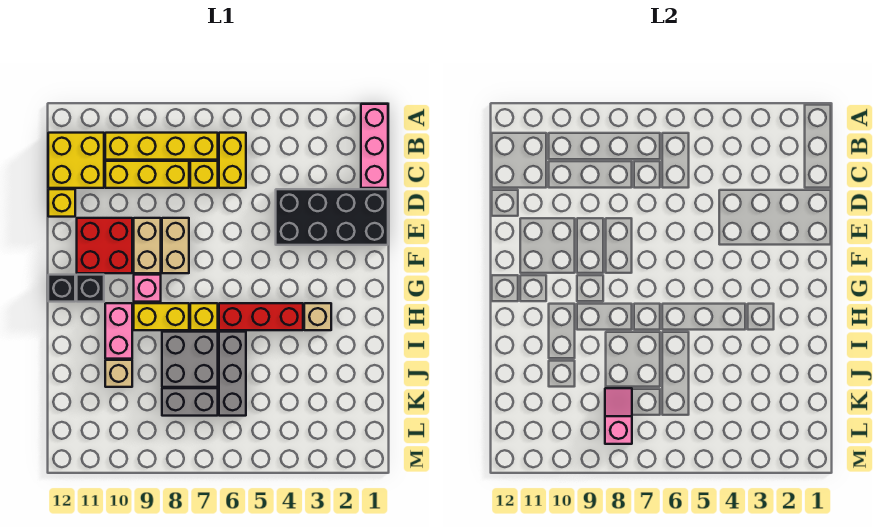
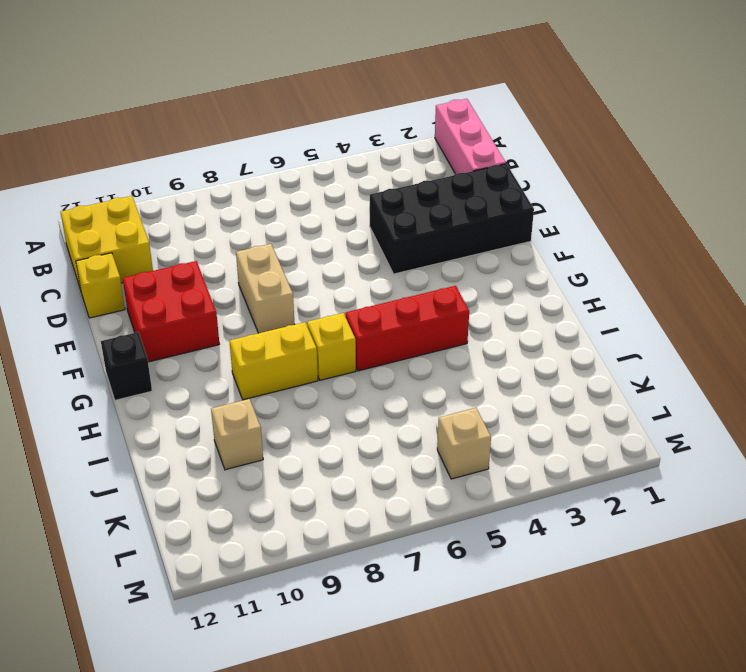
tan brick L5 level 1 -> tan brick H3 level 1
none -> yellow brick B6:C6 level 1
none -> yellow brick B7:B10 level 1
none -> yellow brick C7 level 1

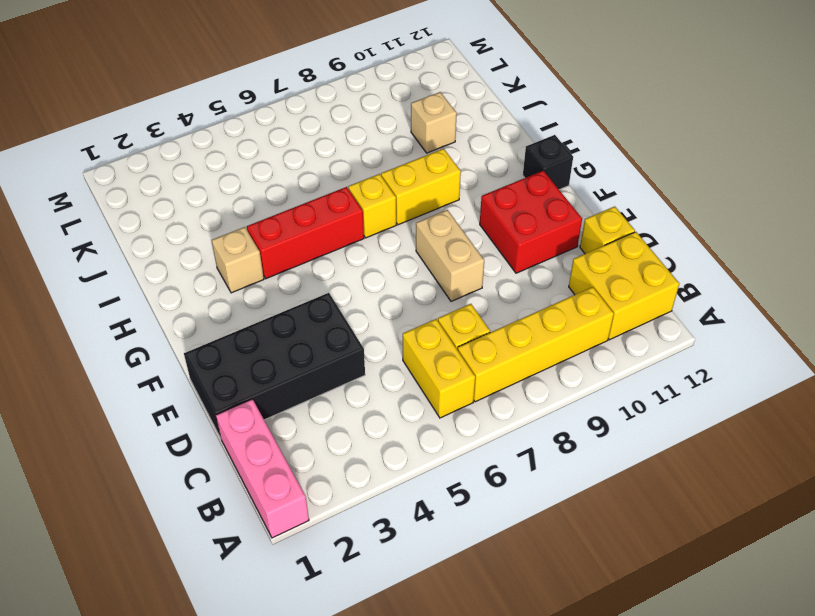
none -> yellow brick C8:C10 level 1
none -> tan brick E9:F9 level 1
none -> pink brick G9 level 1

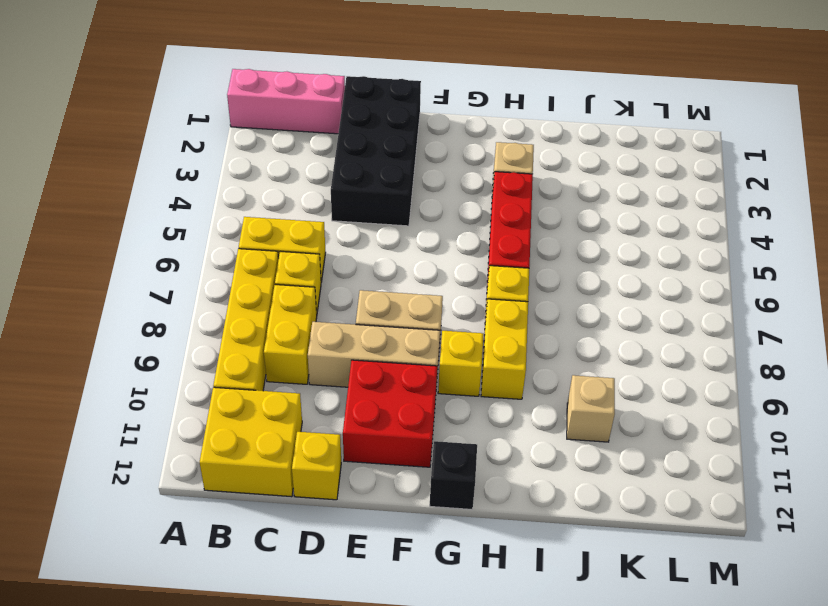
yellow brick C8:C9 level 1 -> yellow brick C8:C10 level 1
tan brick D9:F9 level 1 -> tan brick E9:F9 level 1
yellow brick G9 level 1 -> pink brick G9 level 1
none -> black brick G11 level 1
none -> pink brick H10:I10 level 1
none -> grey brick I6:K6 level 1

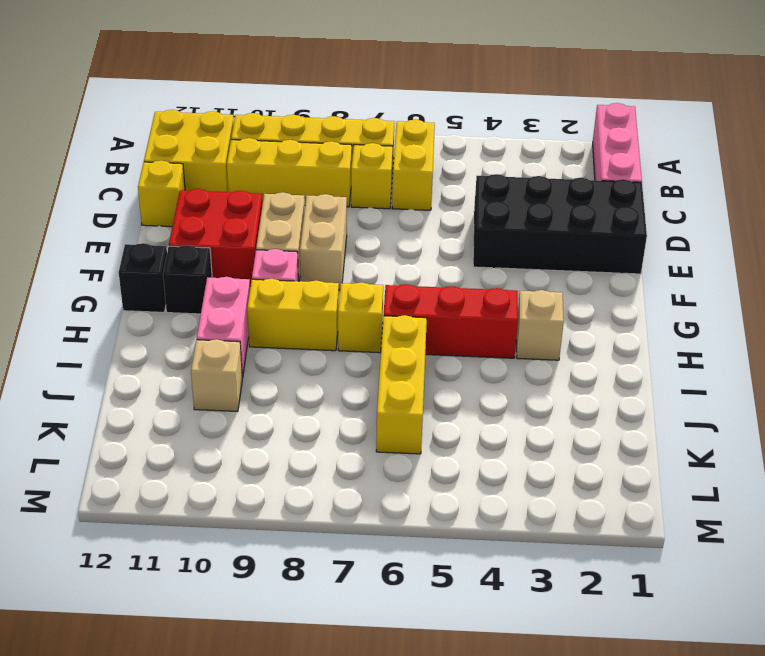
yellow brick I6:K6 level 1 -> grey brick I6:K6 level 1
none -> grey brick I7:J8 level 1
none -> grey brick K7:K8 level 1
none -> pink slope K8:L8 level 2 top L

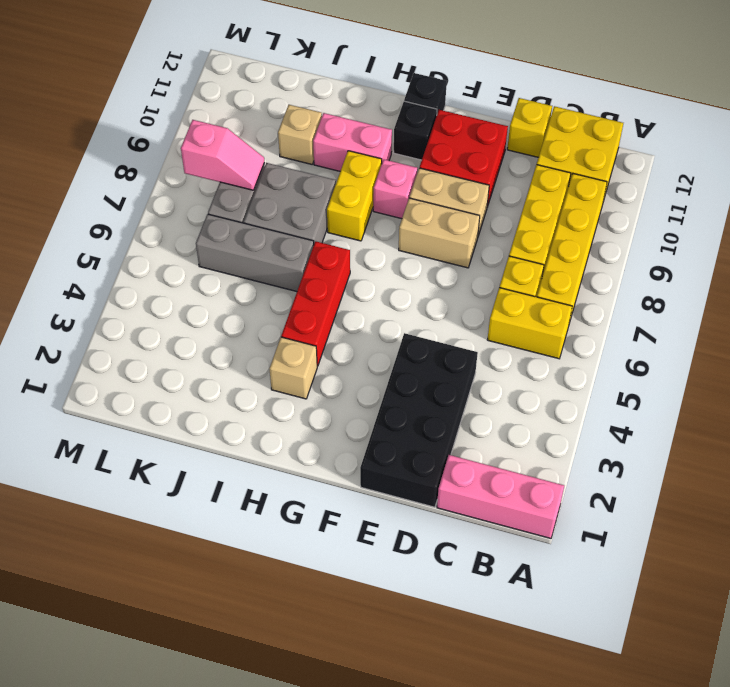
none -> yellow brick H7 level 1

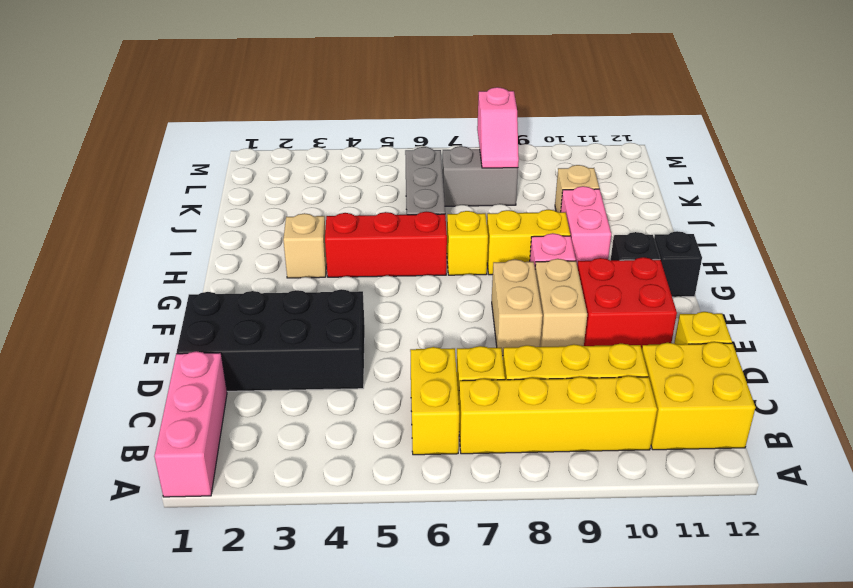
none -> grey brick I7:J8 level 1

